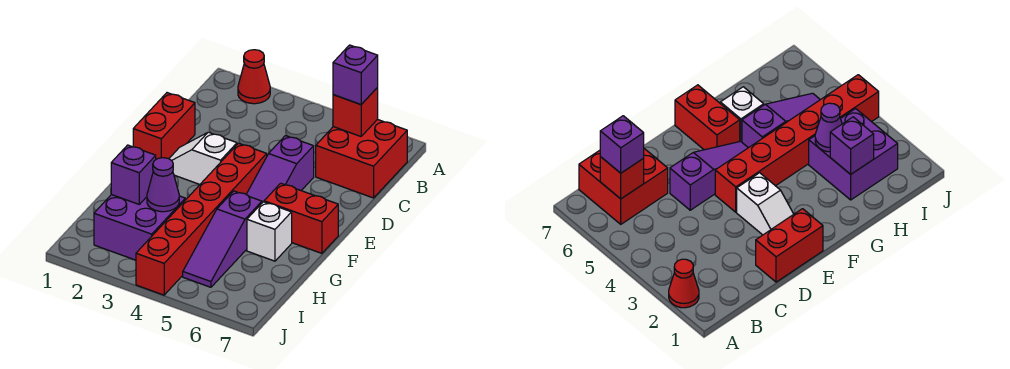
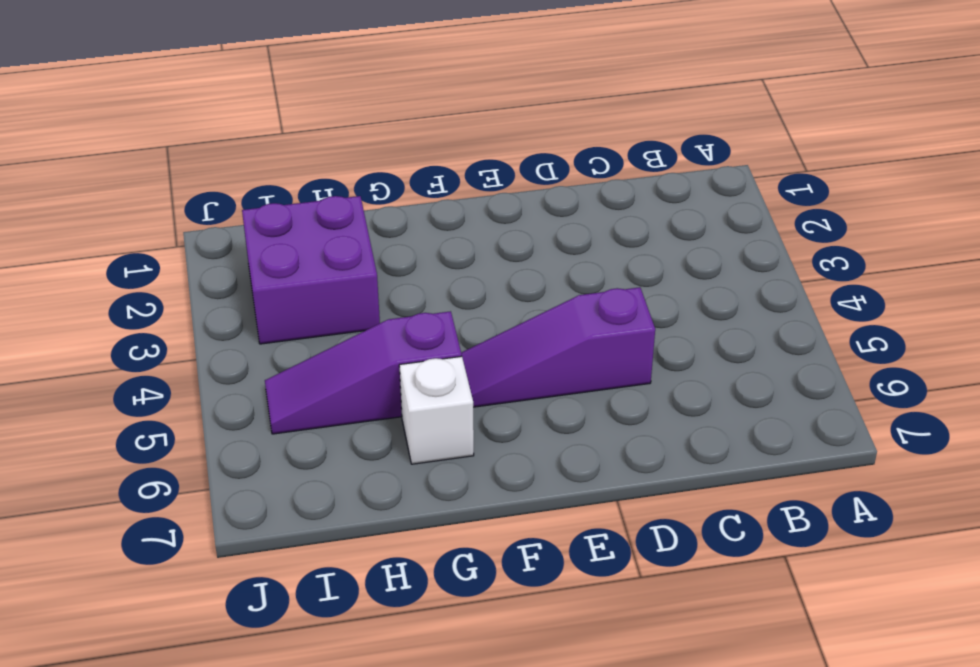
none -> red cone A2 level 1
none -> red brick B6:C7 level 1
none -> red brick D1:E1 level 1

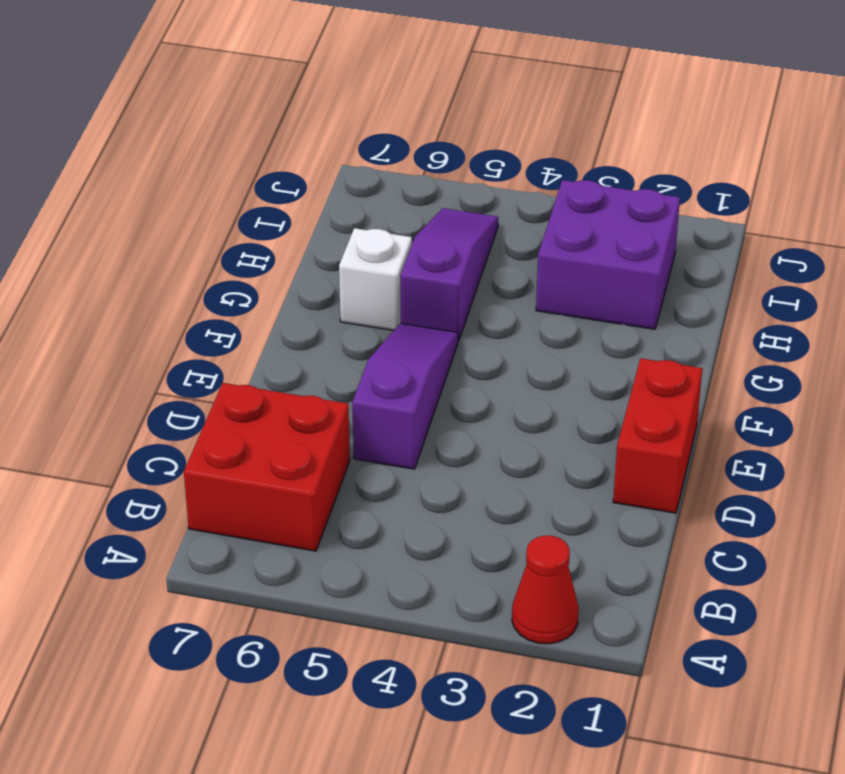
none -> white slope E2:E3 level 1 top 3
none -> red brick E4:J4 level 1
none -> red brick F6:F7 level 1

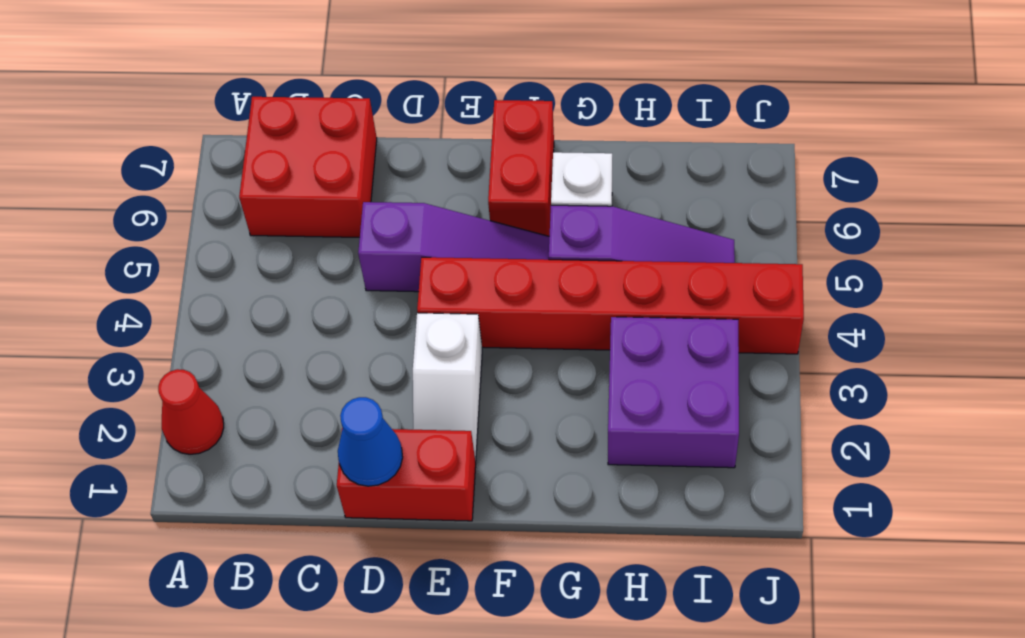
blue cone D1 level 2 -> none
none -> red brick B6 level 2
none -> purple brick H2 level 2
none -> purple cone H3 level 2

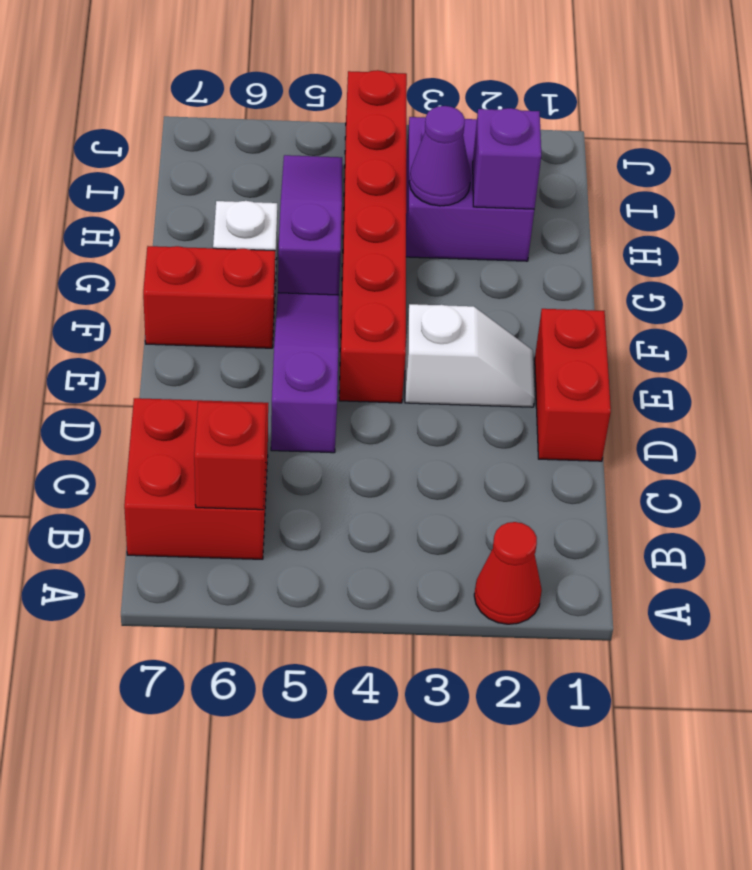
none -> purple brick B6 level 3

